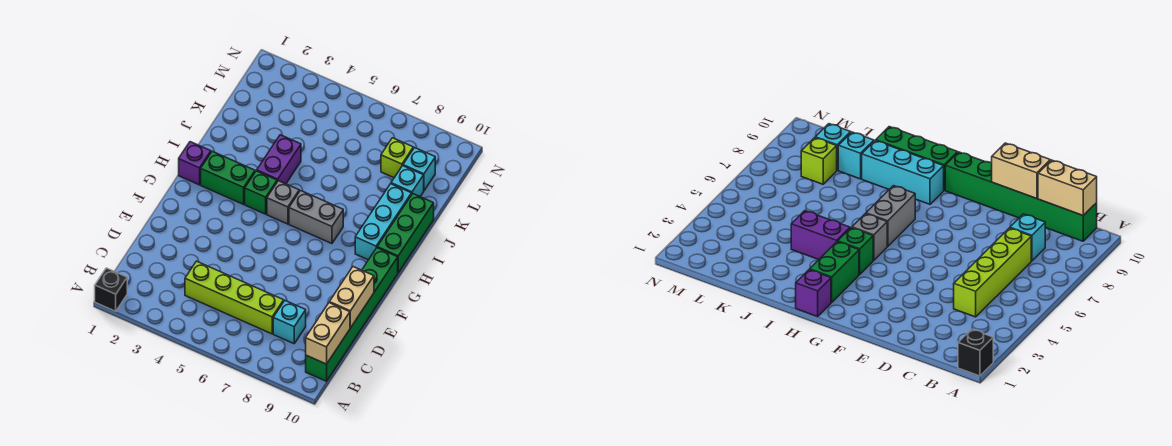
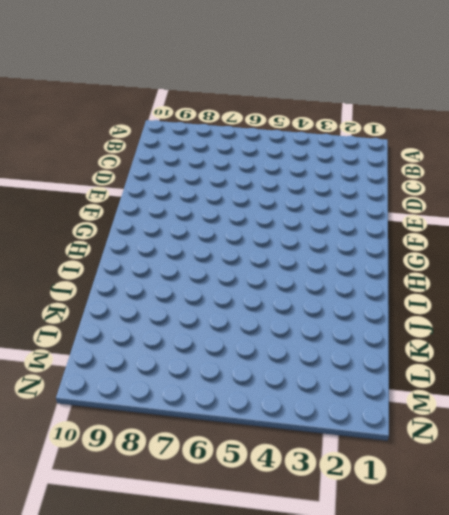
none -> black brick A1 level 1
none -> green brick B10:G10 level 1
none -> lime brick C4:C7 level 1

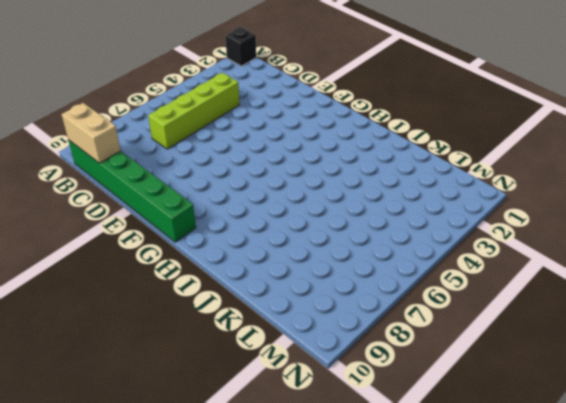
none -> cyan brick C8 level 1
none -> purple brick H1 level 1
none -> green brick H2:H3 level 1

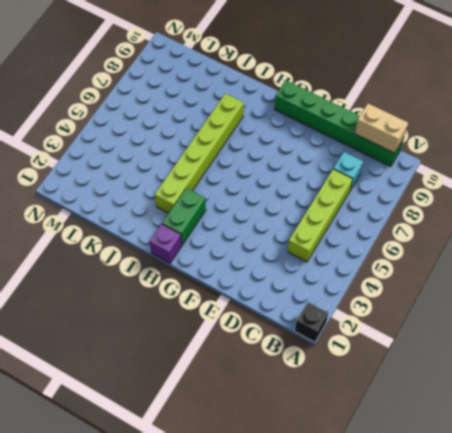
lime brick I3:I8 level 1 -> purple brick I4:J4 level 1
none -> green brick H4 level 1
none -> grey brick H5 level 1
none -> grey brick H6:H7 level 1

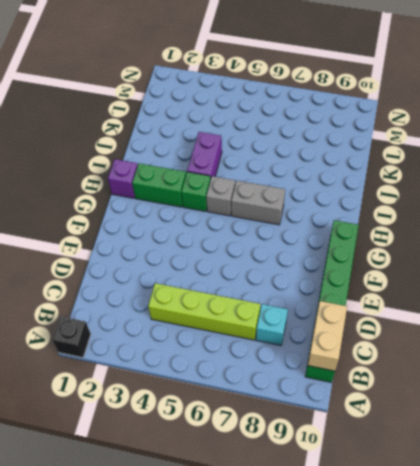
none -> cyan brick H9:J9 level 1
none -> green brick H10:J10 level 1
none -> cyan brick K9 level 1

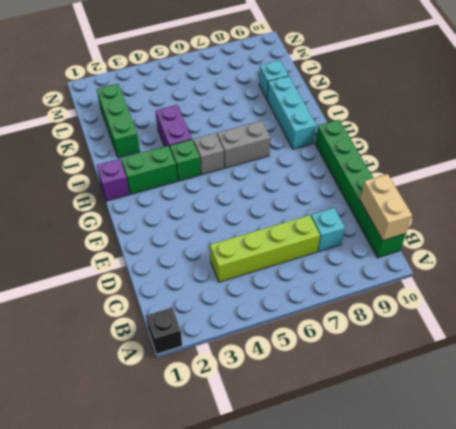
green brick J2:L2 level 1 -> green brick H10:J10 level 1
none -> lime brick L8 level 1
none -> cyan brick L9 level 1
none -> tan brick D10:E10 level 2

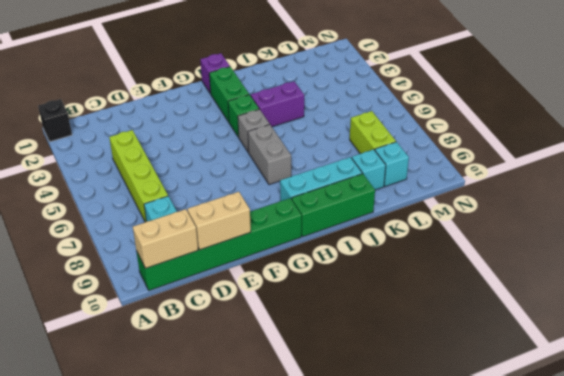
lime brick L7:L8 level 1 -> lime brick L8 level 1

